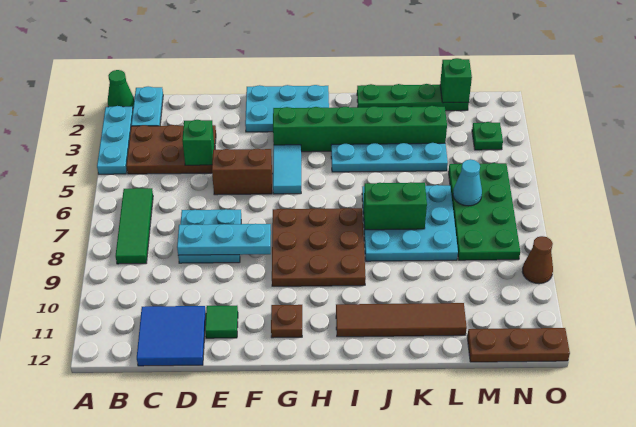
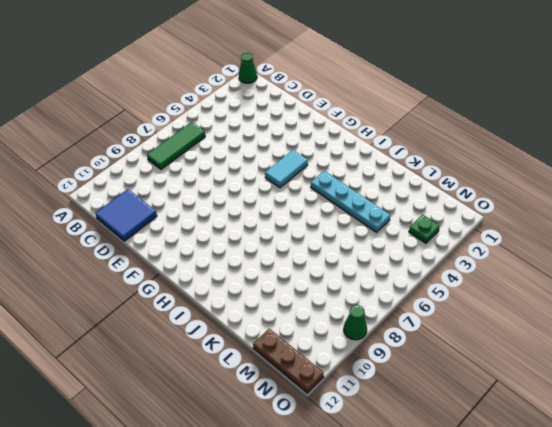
green cone O9 level 1 -> brown cone O9 level 1
none -> cyan plate A2:A4 level 1
none -> cyan plate B1:B2 level 1
none -> brown plate B3:D4 level 1

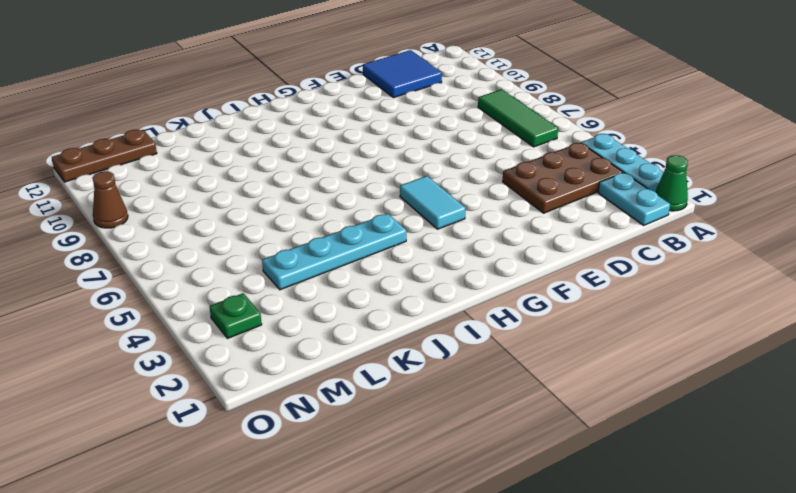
none -> cyan plate D7:E8 level 1
none -> brown brick E5:F5 level 1
none -> green tile E11 level 1

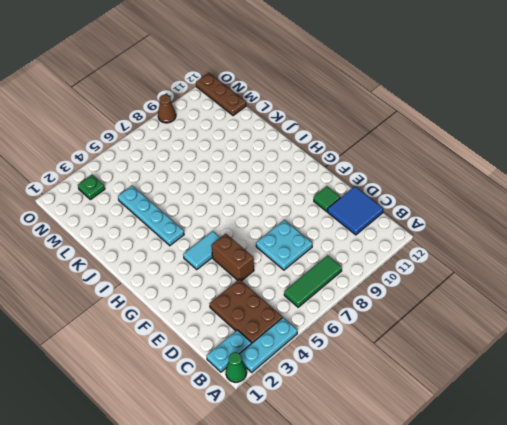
none -> cyan plate F1:H2 level 1
none -> green brick G3:L3 level 1
none -> brown plate G7:I9 level 1

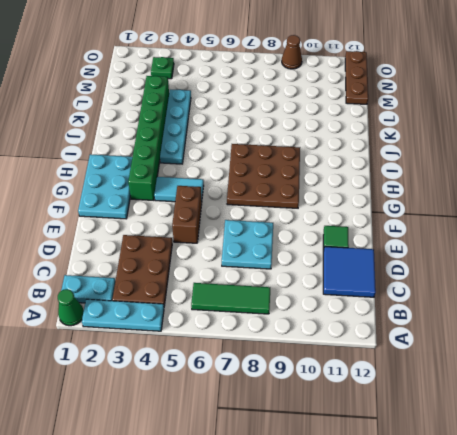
none -> brown plate G11 level 1
none -> brown tile I11:L11 level 1
none -> green plate J1:M1 level 1

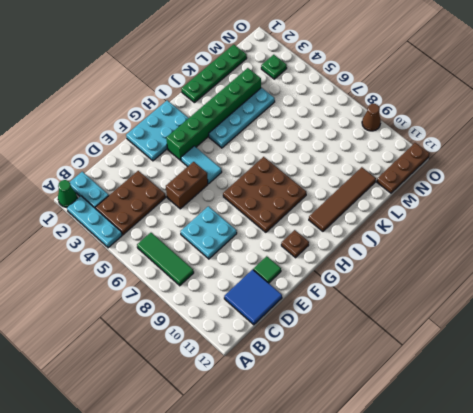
none -> cyan plate J6:L8 level 1
none -> green plate M5:N8 level 1
none -> green brick D4 level 2

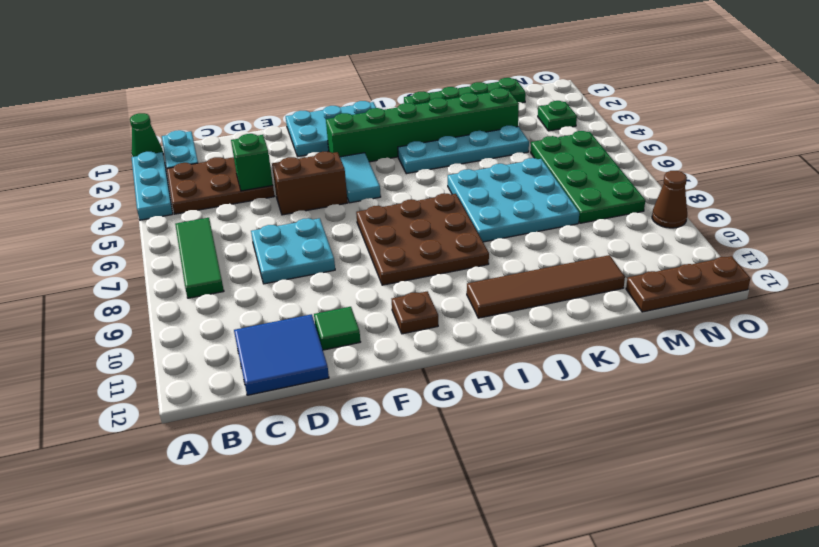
none -> cyan plate D8:F8 level 2
none -> green brick J7:K7 level 2
none -> green brick M1 level 2

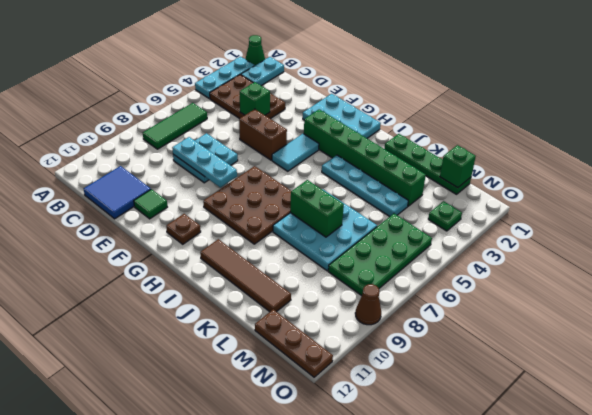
none -> cyan cone M6 level 2

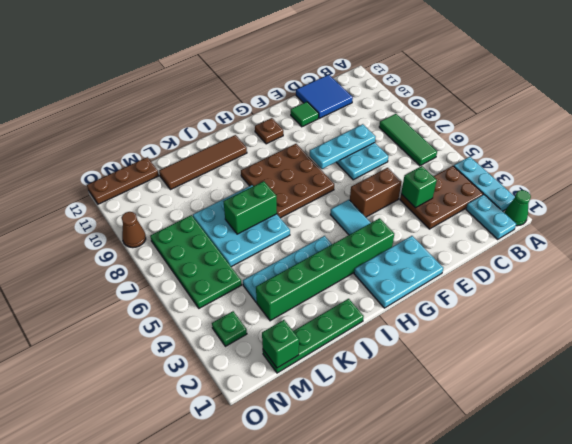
none -> cyan cone M6 level 2

